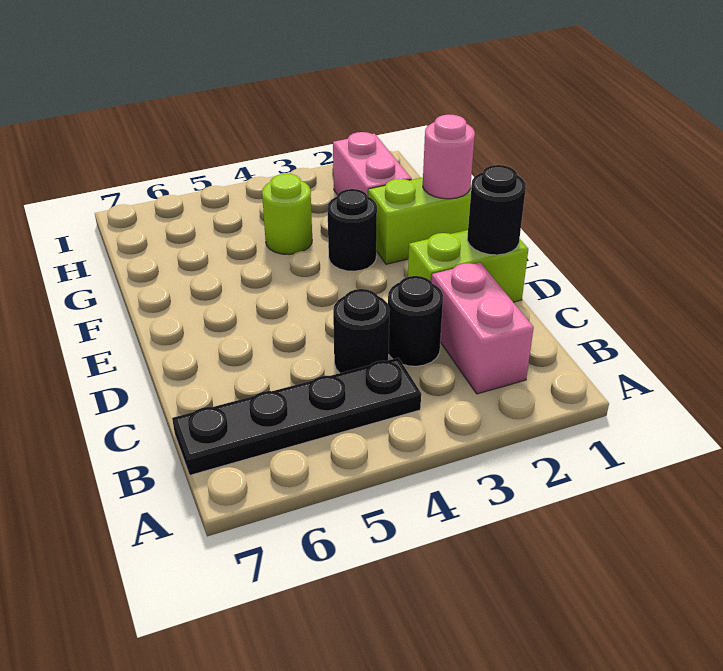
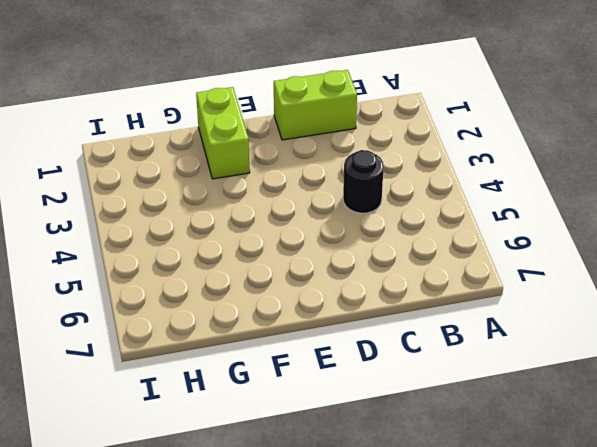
lime brick C1:D1 level 1 -> lime brick D1:D2 level 1
none -> pink brick B2:C2 level 1
none -> black plate B4:B7 level 1

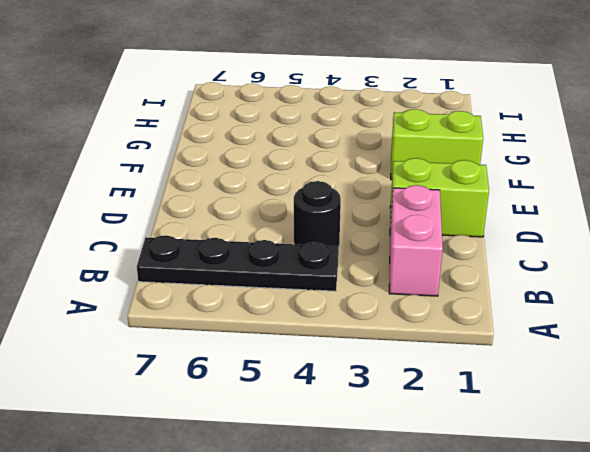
none -> black round brick C3 level 1
none -> black round brick F3 level 1

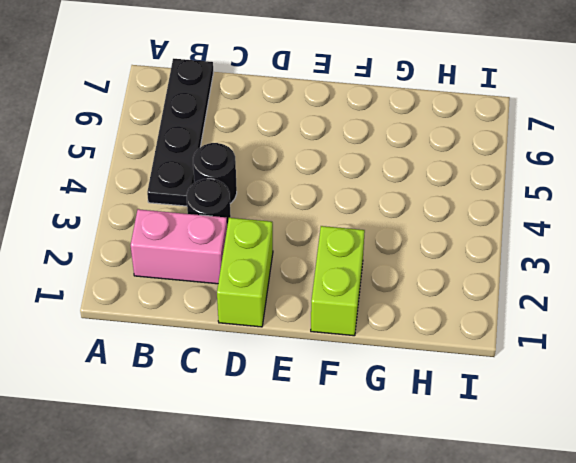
none -> black round brick F3 level 1
none -> pink brick G2:H2 level 1

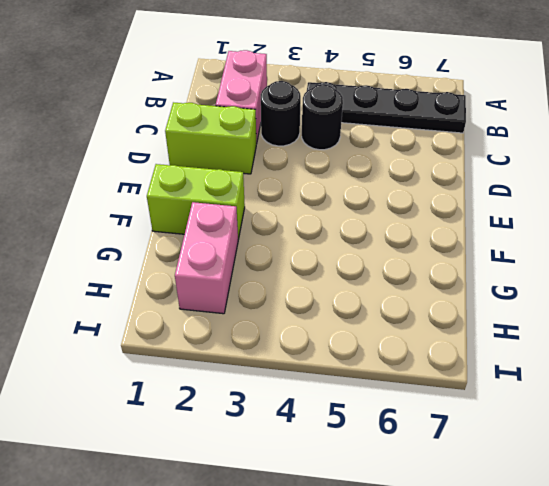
none -> black round brick F3 level 1
none -> lime round brick G4 level 1

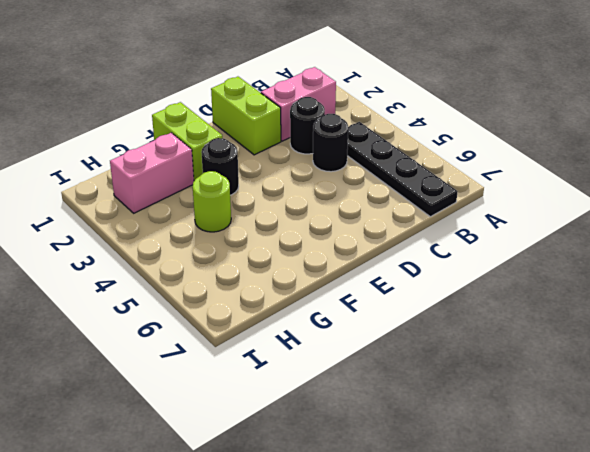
none -> black round brick D1 level 2
none -> pink round brick F1 level 2

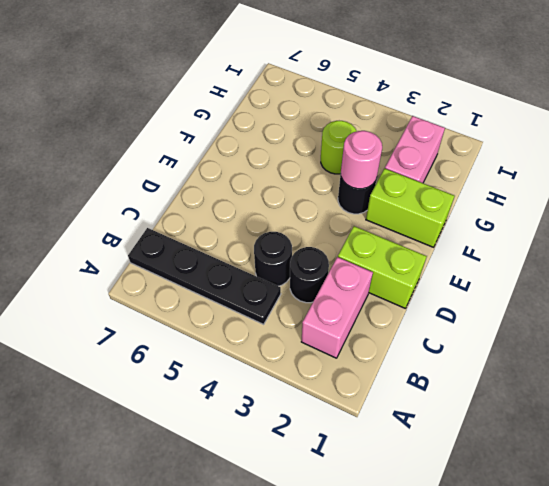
pink round brick F3 level 2 -> pink round brick F1 level 2
none -> black round brick D1 level 2

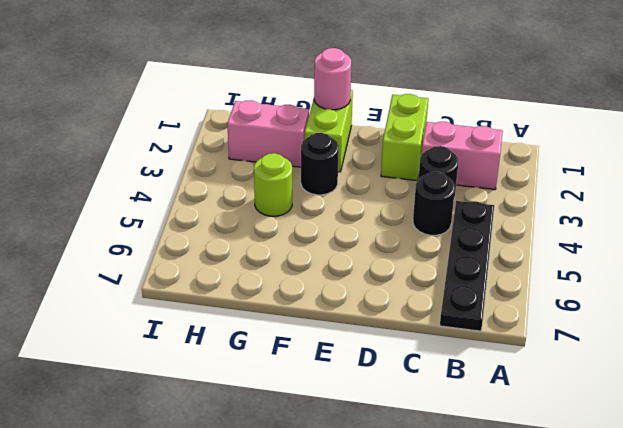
none -> black round brick D1 level 2

